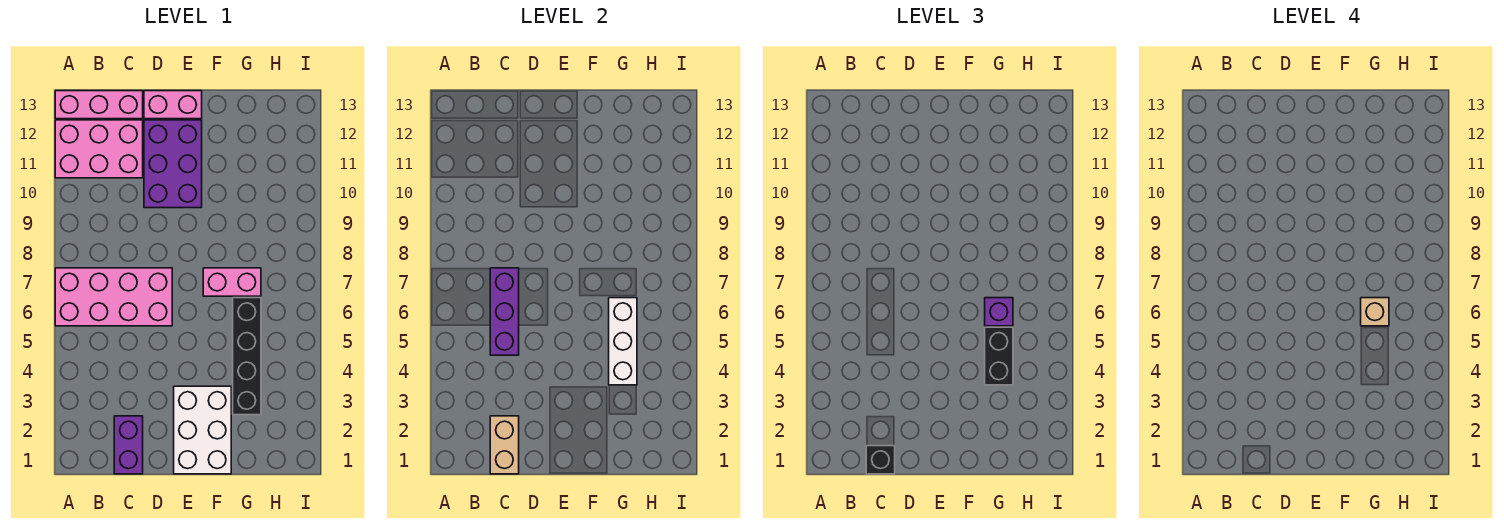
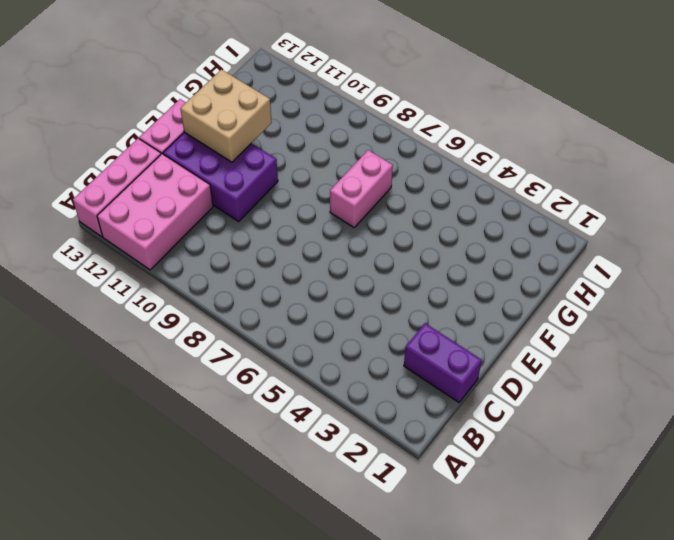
tan brick E11:F12 level 2 -> none
none -> pink brick A6:D7 level 1
none -> white brick E1:F3 level 1
none -> black brick G3:G6 level 1

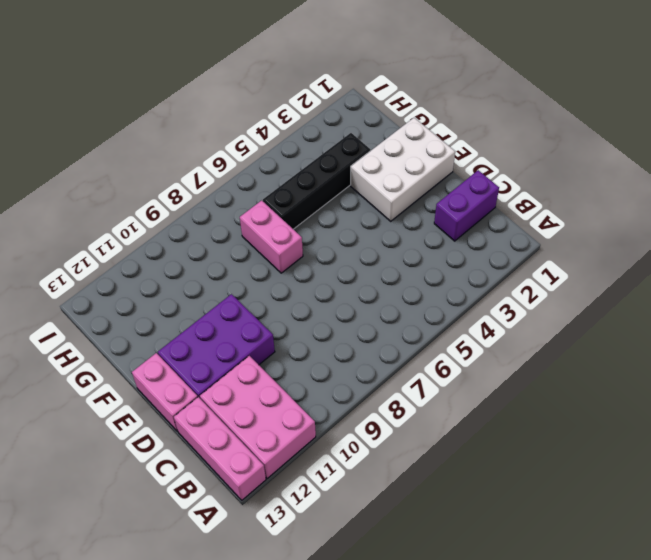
none -> pink brick A6:D7 level 1
none -> tan brick C1:C2 level 2
none -> purple brick C5:C7 level 2

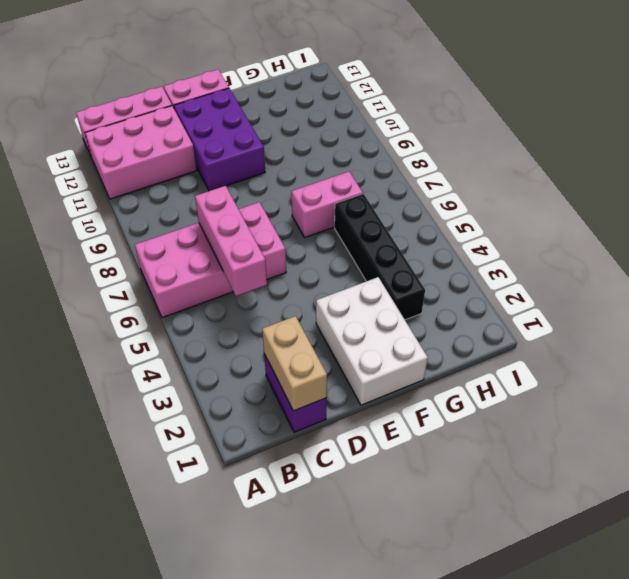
pink brick C5:C7 level 2 -> purple brick C5:C7 level 2
none -> white brick G4:G6 level 2
none -> black brick C1 level 3
none -> black brick G4:G5 level 3

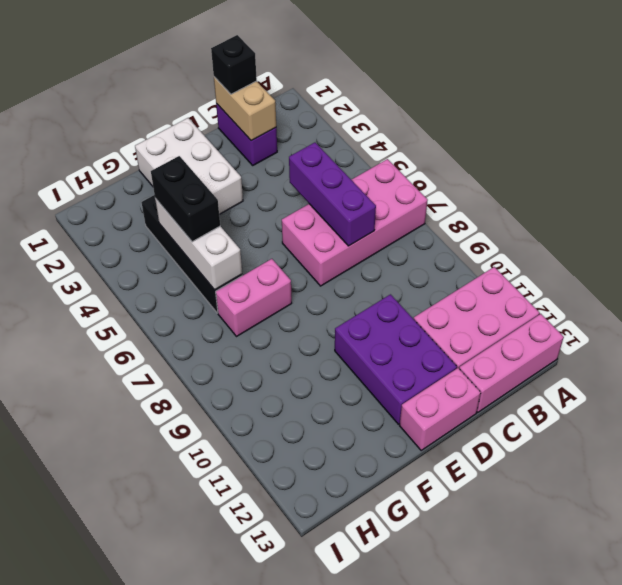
none -> purple brick G6 level 3
none -> tan brick G6 level 4

